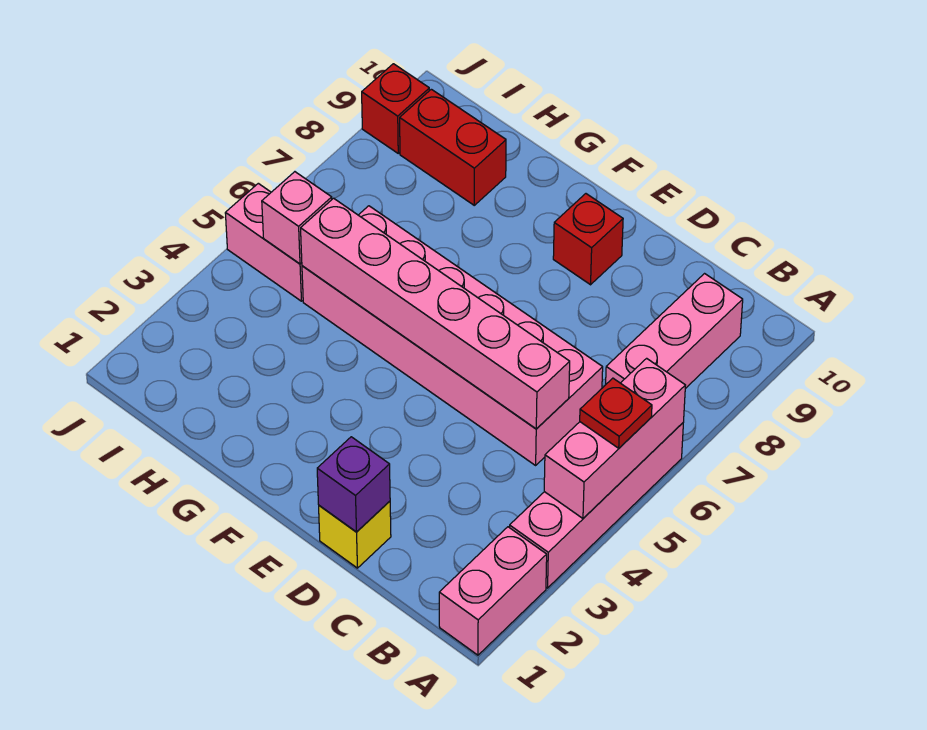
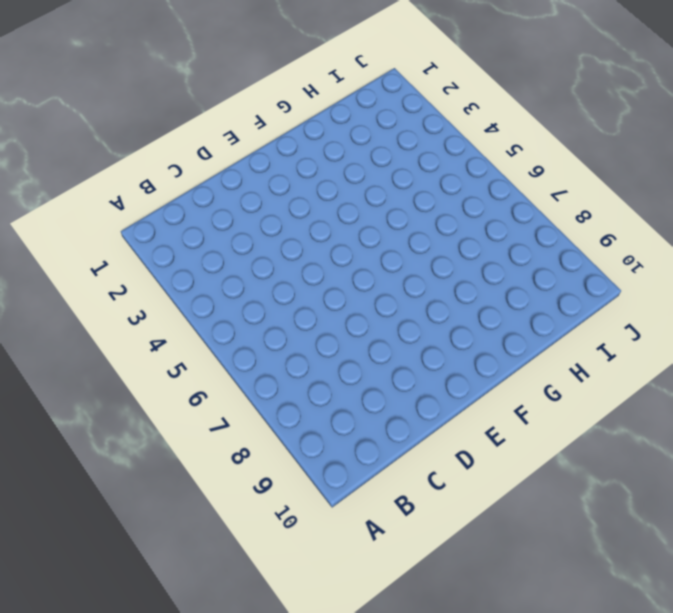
none -> pink brick A1:A2 level 1
none -> pink brick A3:A6 level 1
none -> pink brick B7:B9 level 1

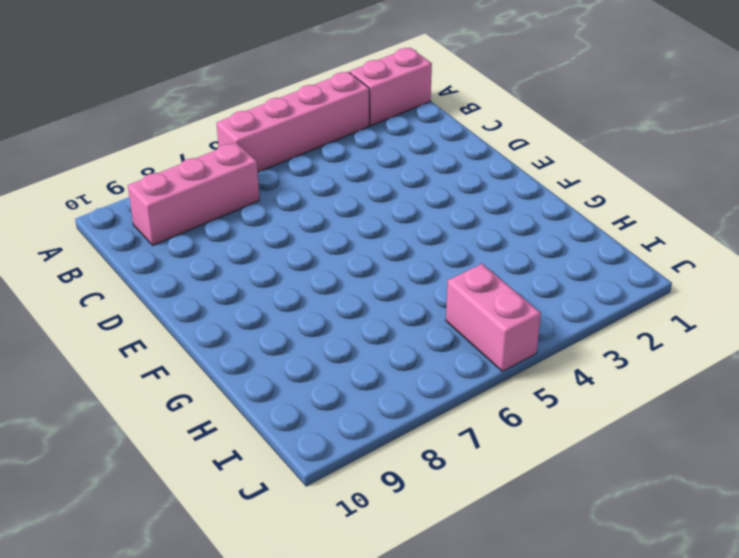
none -> pink brick C5:H6 level 1
none -> yellow brick D1 level 1
none -> red brick E9 level 1

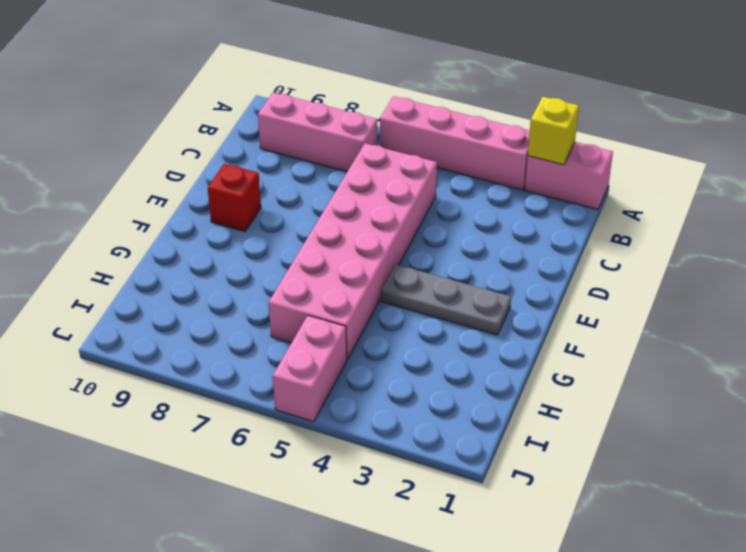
yellow brick A2 level 2 -> yellow brick D1 level 1
grey plate F2:F4 level 1 -> none
none -> red brick H9:I9 level 1
none -> red brick J9 level 1
none -> pink brick A4:A6 level 2

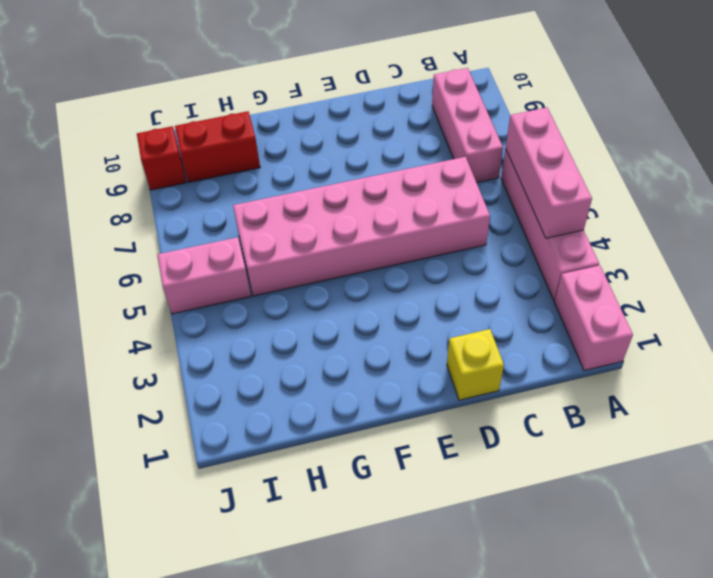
none -> red brick E9 level 1
none -> pink brick C5:H5 level 2
none -> purple brick D1 level 2

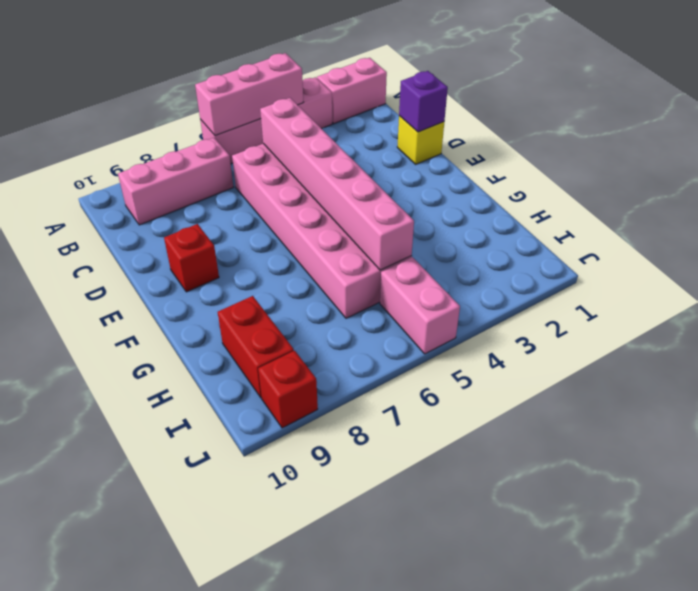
none -> pink brick I5 level 2
none -> red plate A5 level 3

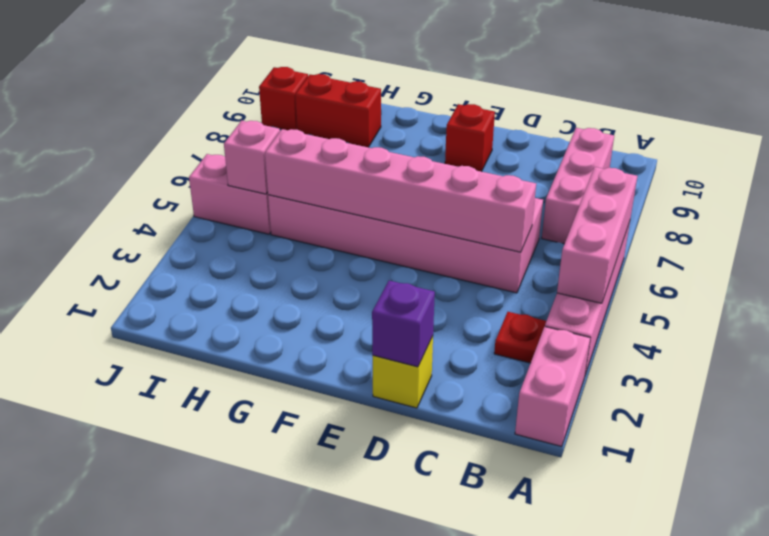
red plate B3 level 1 -> red plate A5 level 3

